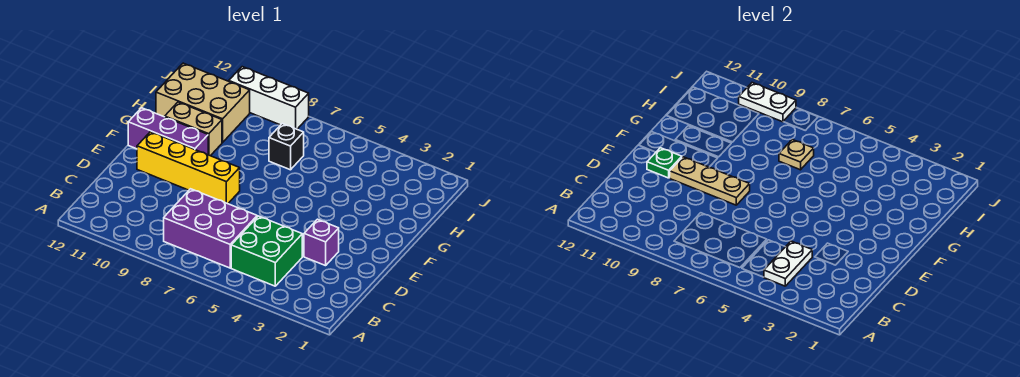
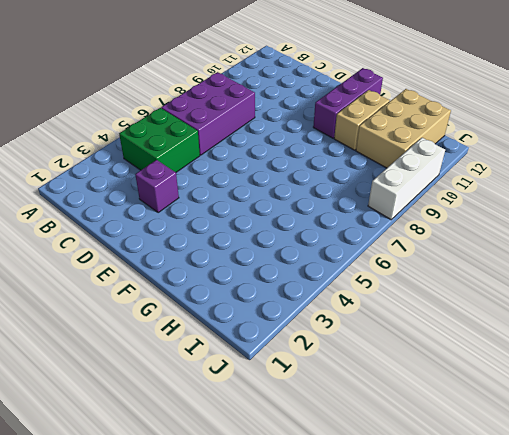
none -> yellow brick E8:E11 level 1
none -> black brick H7 level 1
none -> white plate B4:C4 level 2

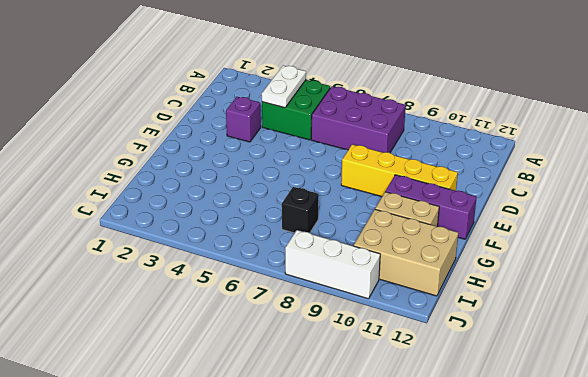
none -> tan plate E8:E10 level 2
none -> green plate E11 level 2
none -> tan plate H7 level 2

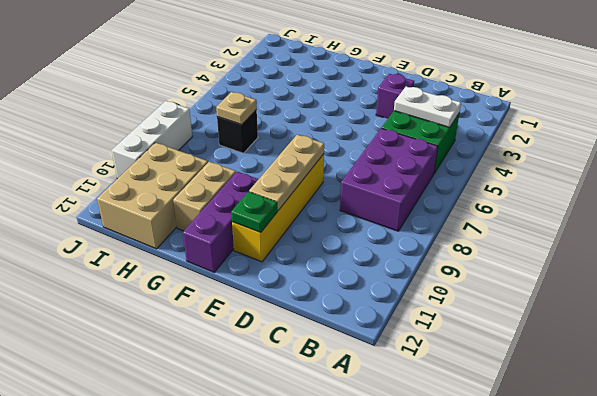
none -> white plate J9:J10 level 2

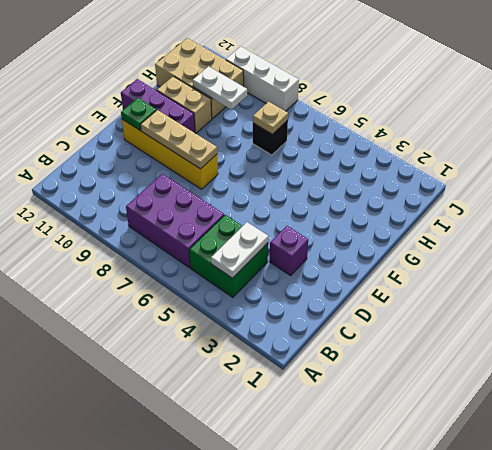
white plate H9:H10 level 2 -> white plate J9:J10 level 2

